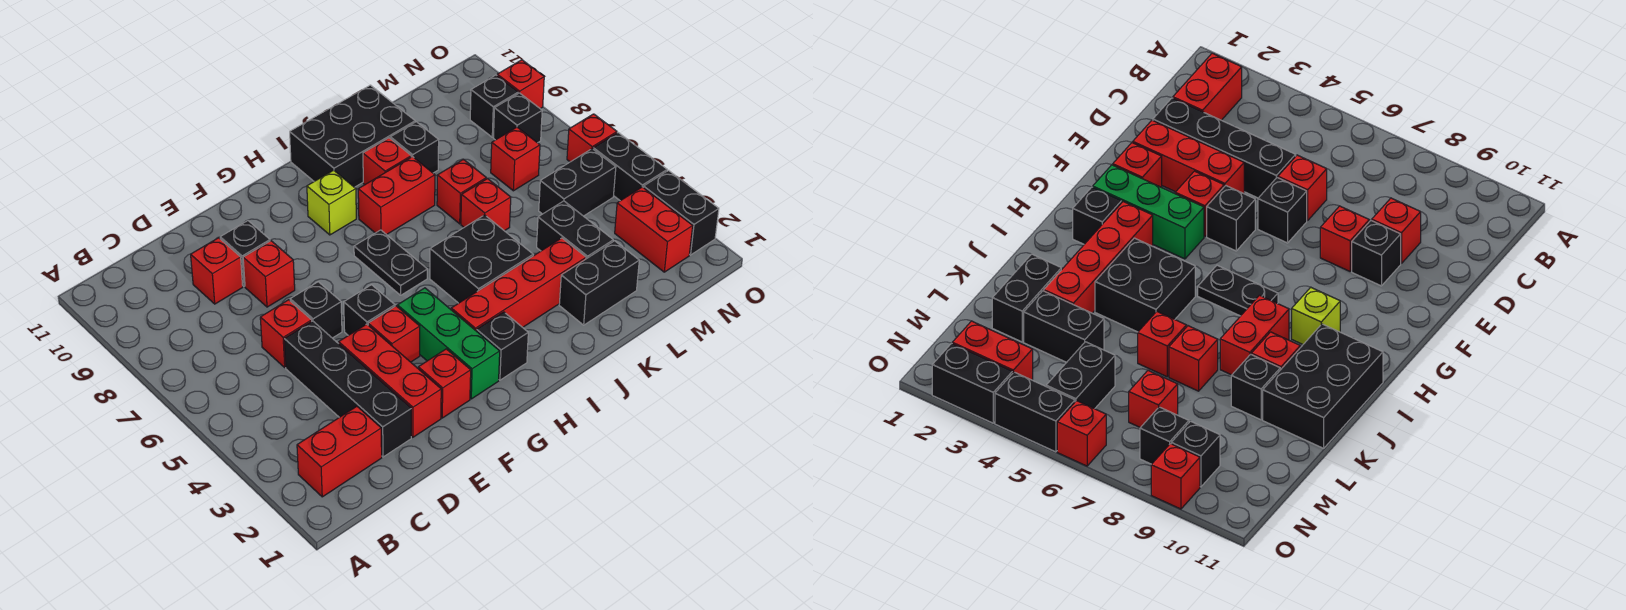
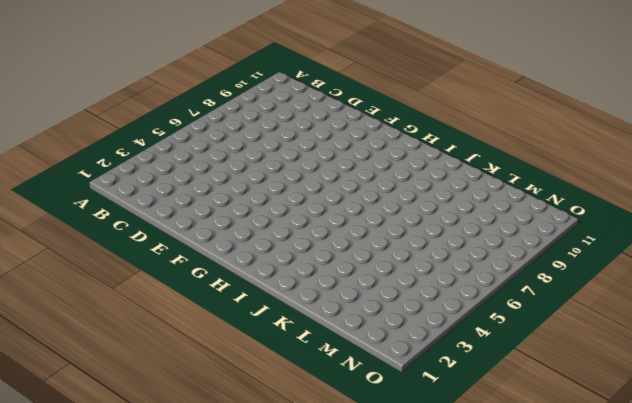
none -> red brick B2:C2 level 1
none -> black brick D2:D5 level 1
none -> red brick D6 level 1
none -> red brick D9 level 1

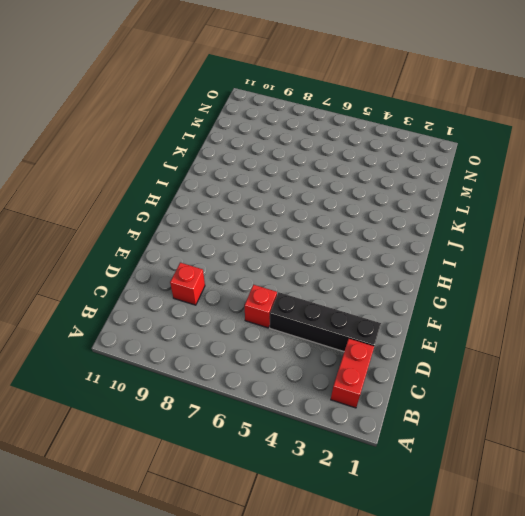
none -> red brick E2:E4 level 1
none -> black brick E6 level 1
none -> red brick E8 level 1
none -> black brick E9 level 1

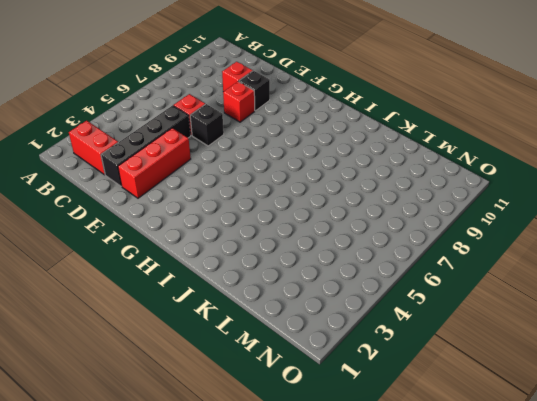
none -> red brick F2 level 1
none -> red brick F4 level 1
none -> black brick F5 level 1
none -> green brick G2:G4 level 1

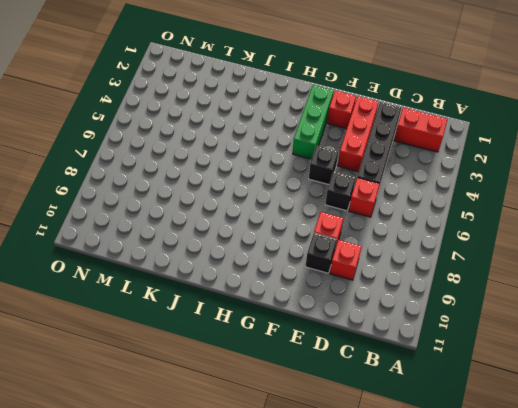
none -> red brick F4 level 1
none -> black brick H2 level 1
none -> red brick H3:K3 level 1
none -> black plate H6:H7 level 1

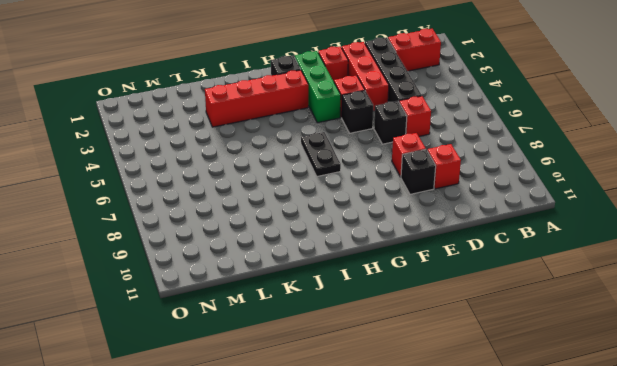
none -> lime brick H9 level 1
none -> black brick I4:J5 level 1
none -> red brick I8:J8 level 1
none -> black brick I10:K11 level 1

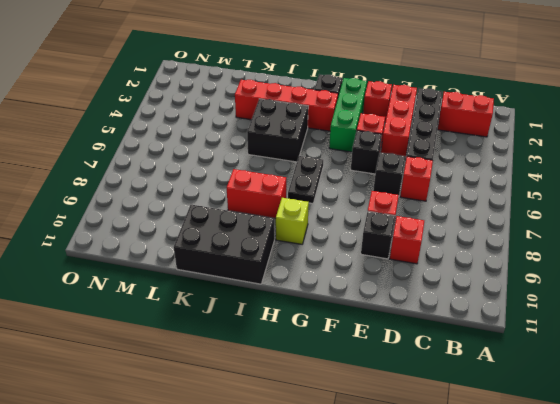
none -> red brick J9 level 1
none -> black brick K2:L2 level 1
none -> red brick K6 level 1
none -> red brick K7 level 1

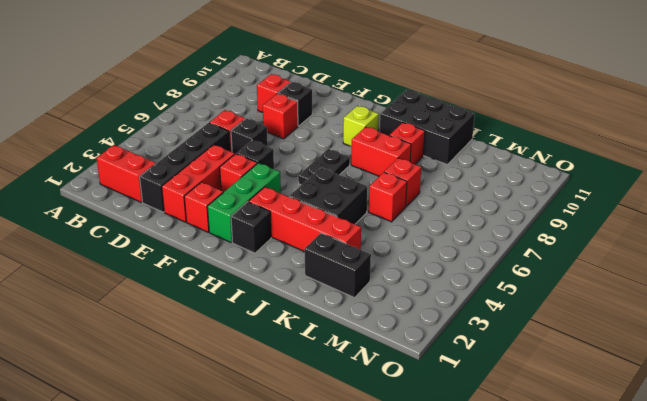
none -> black brick K9 level 1
none -> black brick L3:L4 level 1
none -> black brick M5:N5 level 1
none -> red brick M7 level 1

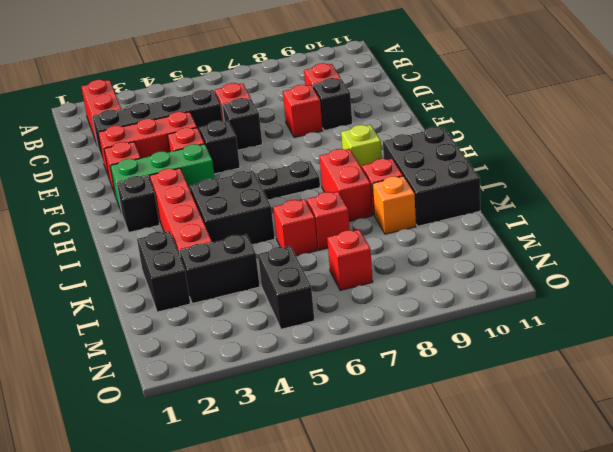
orange brick K9 level 1 -> black brick K9 level 1
none -> red brick N2:N3 level 1
none -> black brick N8 level 1
none -> black brick N9 level 1
none -> black brick O2:O3 level 1

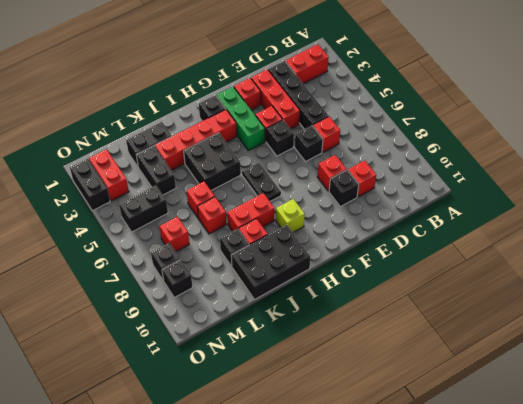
none -> black brick O4:O5 level 1
none -> red brick O6 level 1
none -> red brick O9 level 1

